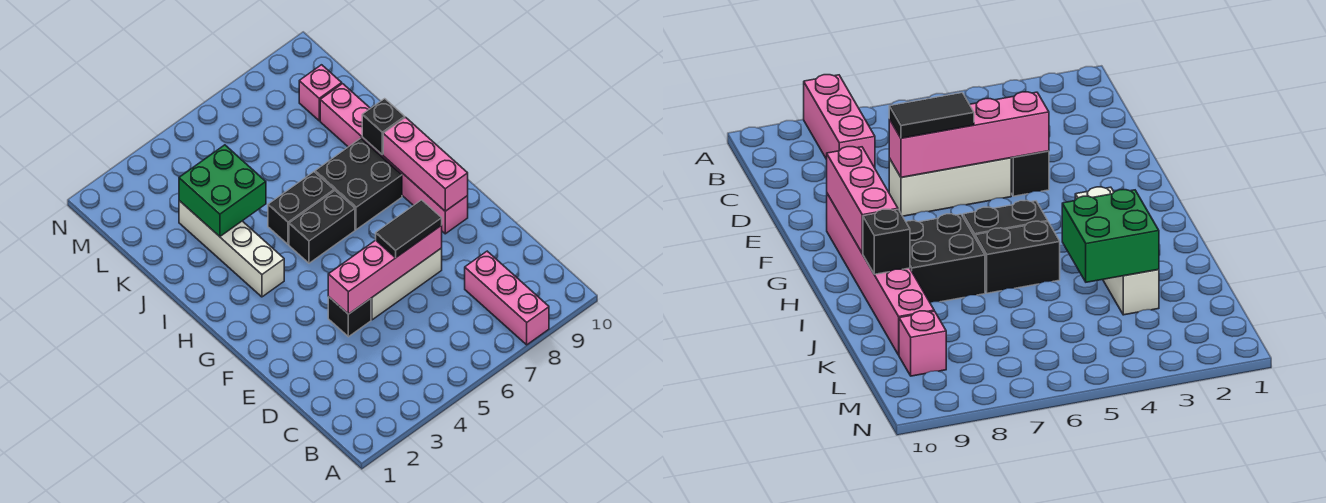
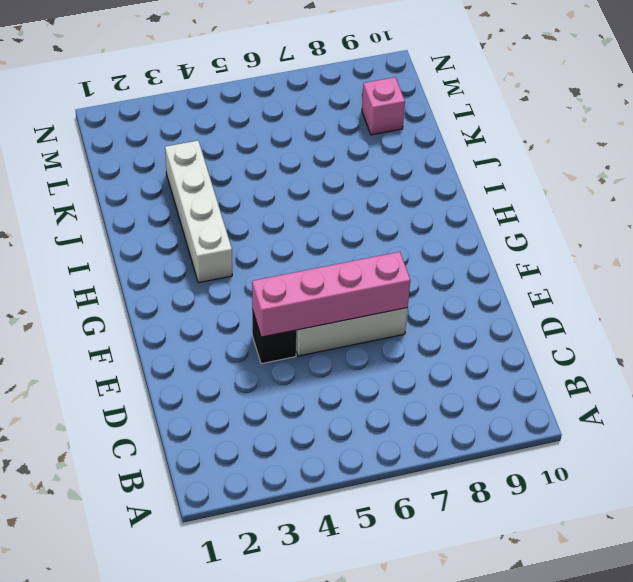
none -> pink brick A8:C8 level 1
none -> pink brick F9:K9 level 1
none -> black brick H5:H6 level 1

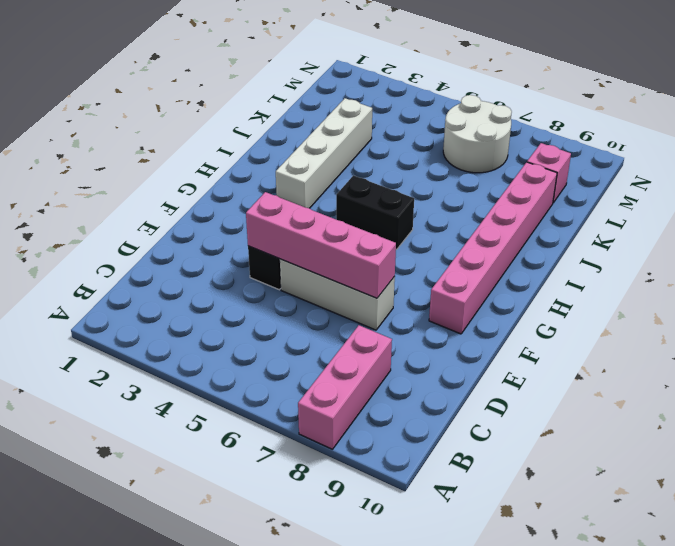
white round brick L6:M7 level 1 -> none
none -> black brick H7:I8 level 1
none -> black brick I5:I6 level 1
none -> pink brick F9:H9 level 2

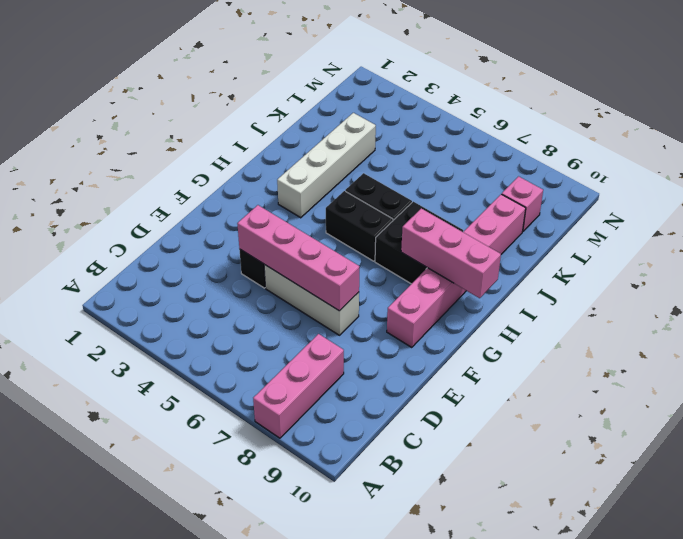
pink brick H8:H10 level 2 -> pink brick F9:H9 level 2
none -> black brick I9 level 2
none -> green brick J3:K4 level 2
none -> black tile E6:E7 level 3

